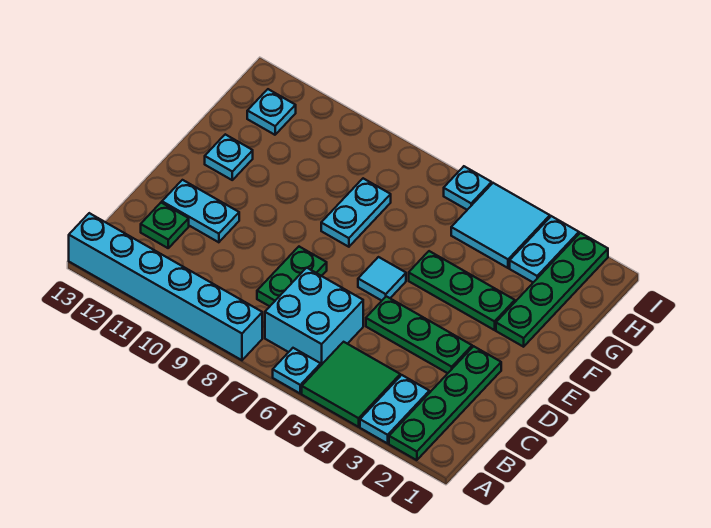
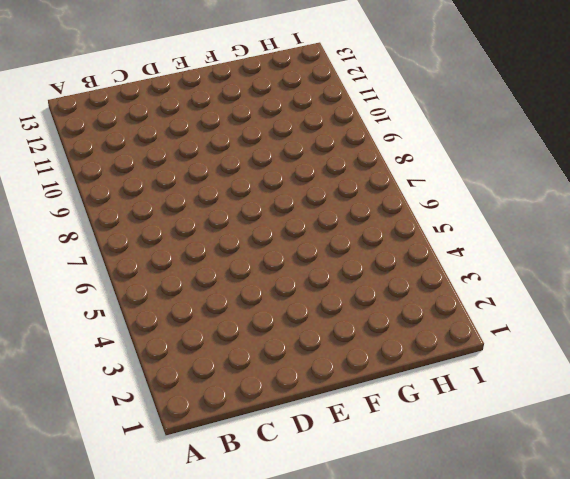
none -> green plate A2:D2 level 1
none -> cyan plate A3:B3 level 1
none -> green tile A4:B5 level 1

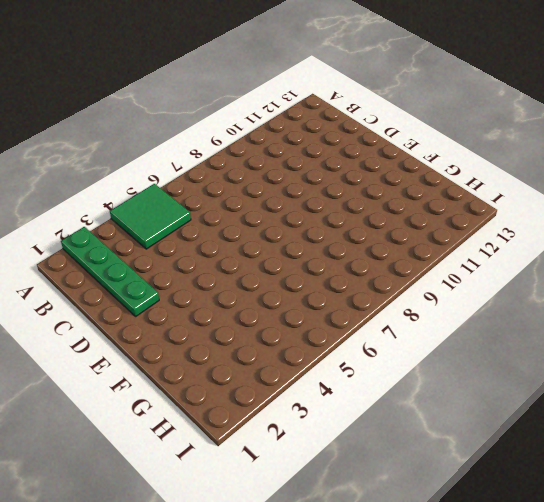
none -> cyan plate A3:B3 level 1
none -> cyan plate A6 level 1
none -> cyan brick A8:A13 level 1

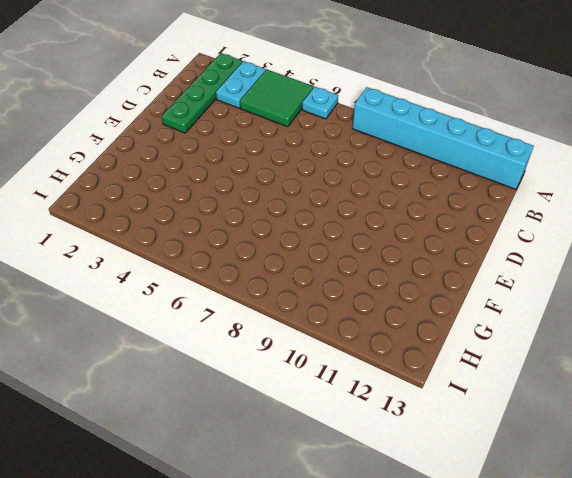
none -> cyan brick B6:C7 level 1
none -> green plate C8:D8 level 1
none -> green plate C12 level 1

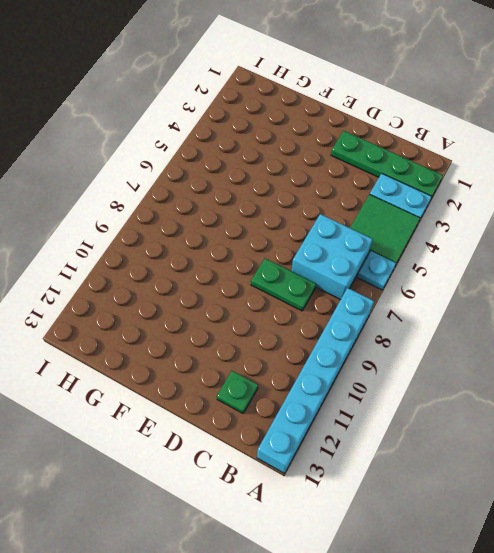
none -> green plate D3:D5 level 1
none -> cyan plate D11:D12 level 1
none -> cyan tile E6 level 1

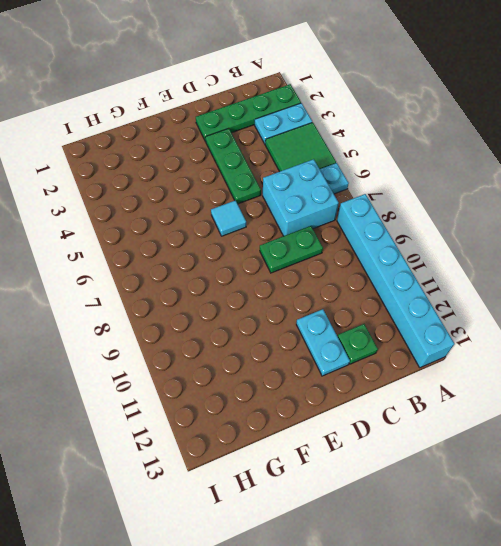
none -> green plate F2:I2 level 1
none -> green plate F3:F5 level 1
none -> cyan plate F8:G8 level 1

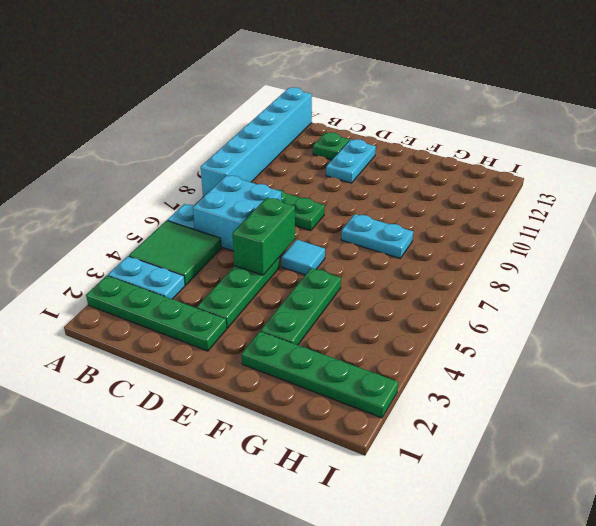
green brick D5:D6 level 2 -> none
none -> cyan plate F12 level 1
none -> cyan plate H3:I3 level 1
none -> cyan tile H4:I5 level 1

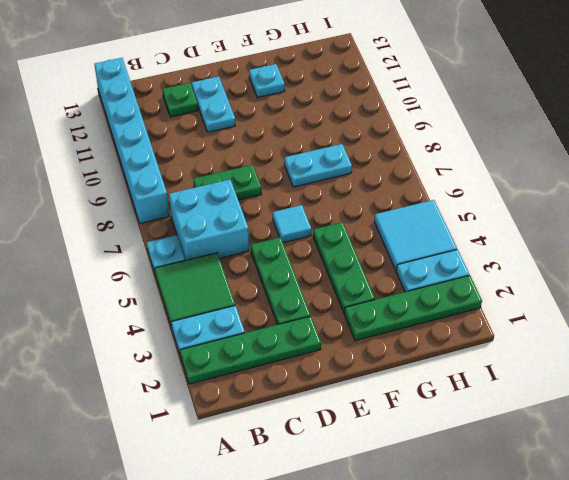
none -> cyan plate H12 level 1
none -> cyan plate I6 level 1

